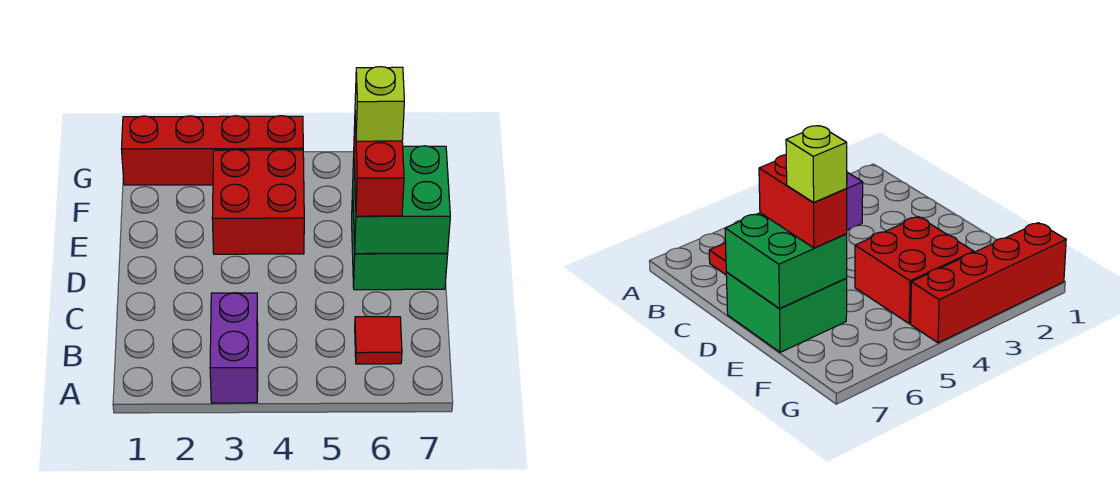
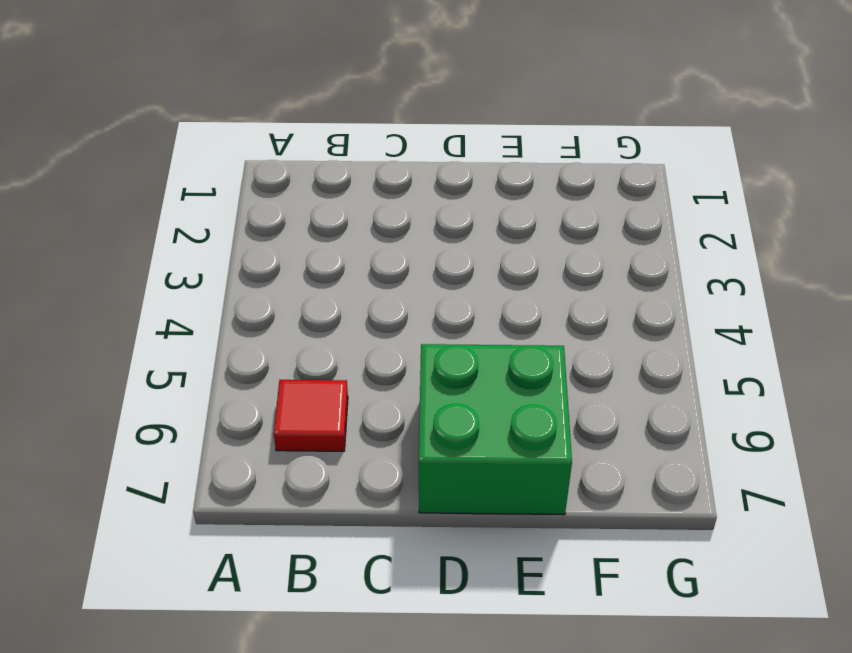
none -> purple brick A3:B3 level 1
none -> red brick E3:F4 level 1

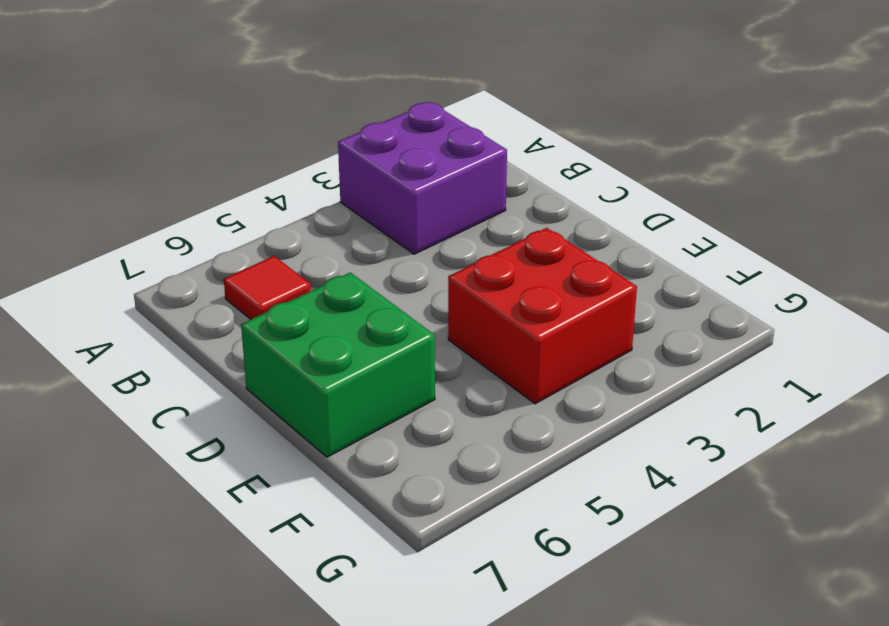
purple brick A2:B3 level 1 -> purple brick A3:B3 level 1
none -> red brick G1:G4 level 1
none -> green brick D6:E7 level 2

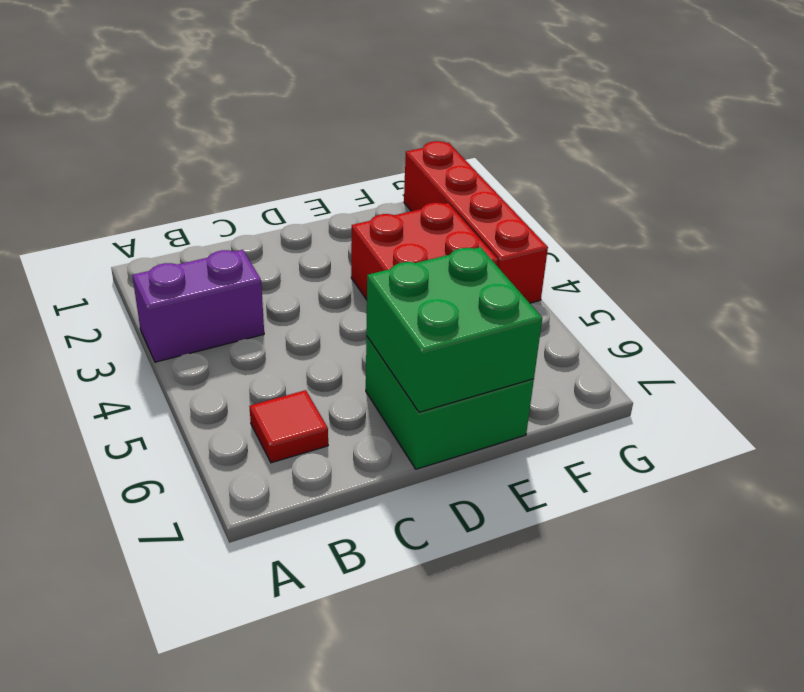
none -> red brick D6:E6 level 3
none -> lime brick E6 level 4

